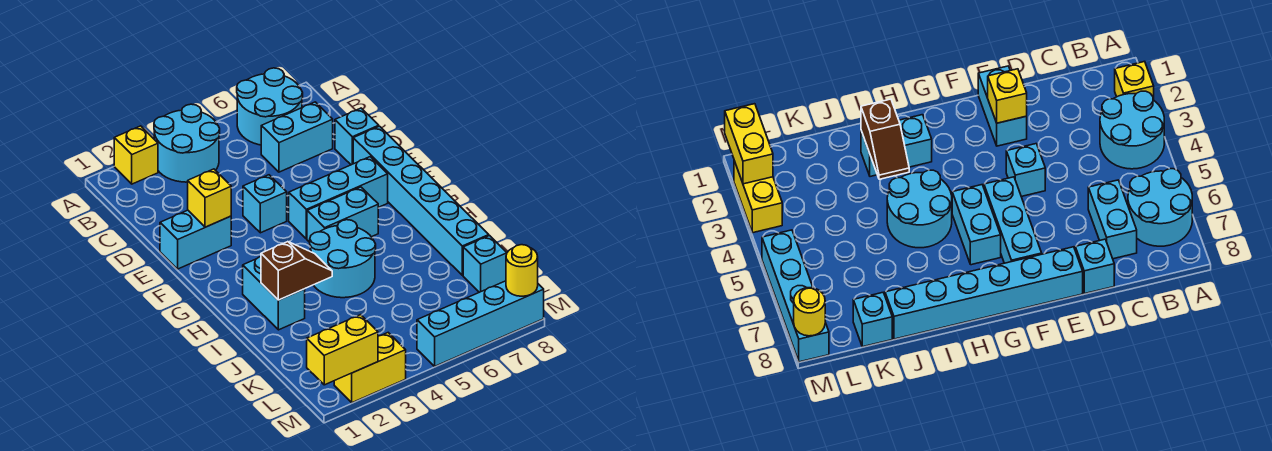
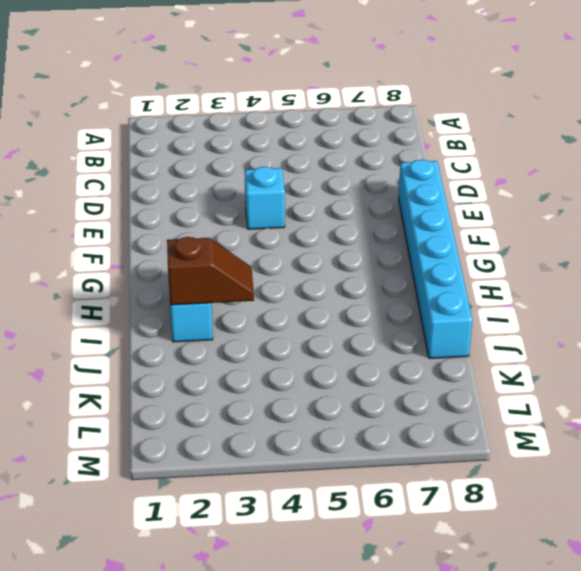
none -> yellow brick A2 level 1
none -> cyan round brick A3:B4 level 1
none -> cyan round brick A6:B7 level 1

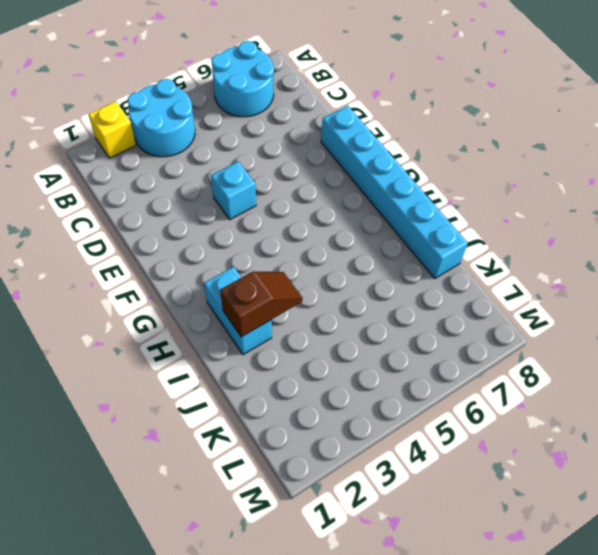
none -> cyan brick C6:C7 level 1
none -> cyan brick D8 level 1
none -> cyan brick E1:E2 level 1

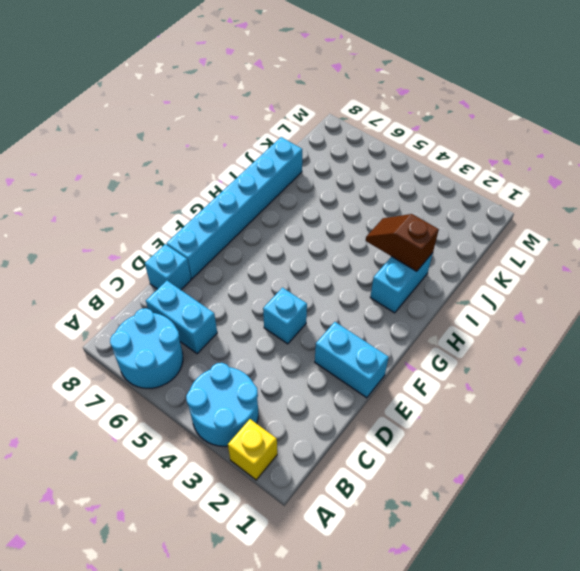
none -> cyan brick F5:F7 level 1
none -> cyan brick G5:G6 level 1
none -> cyan round brick H4:I5 level 1

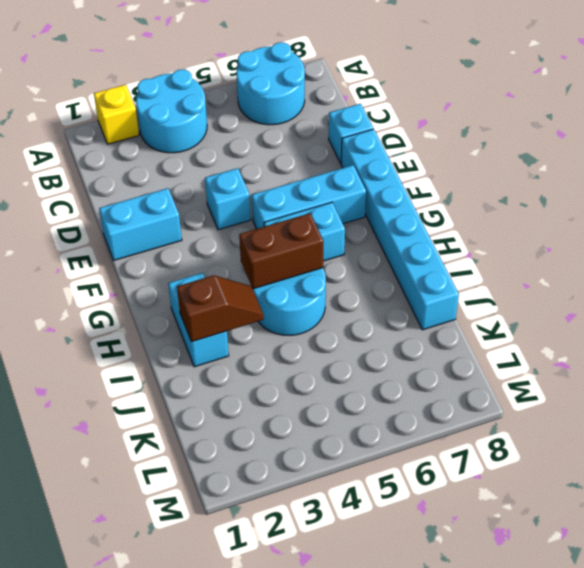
brown brick H4:H5 level 2 -> none
none -> cyan brick C6:C7 level 1
none -> cyan brick K8 level 1
none -> yellow brick M2:M3 level 1

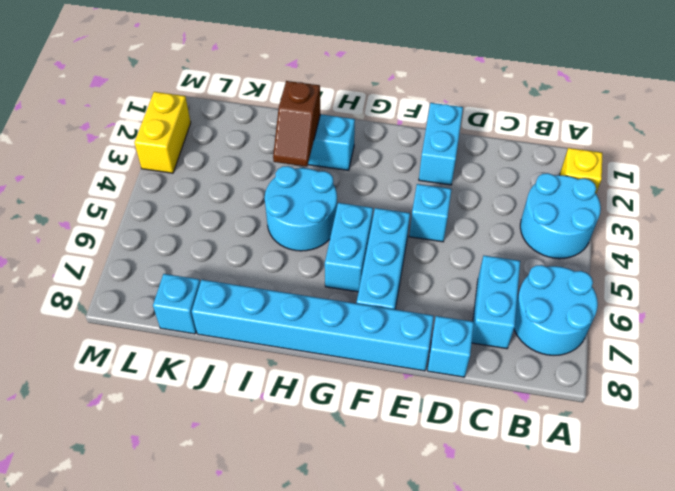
none -> cyan brick M5:M8 level 1
none -> yellow brick E2 level 2
none -> yellow brick M1:M2 level 2

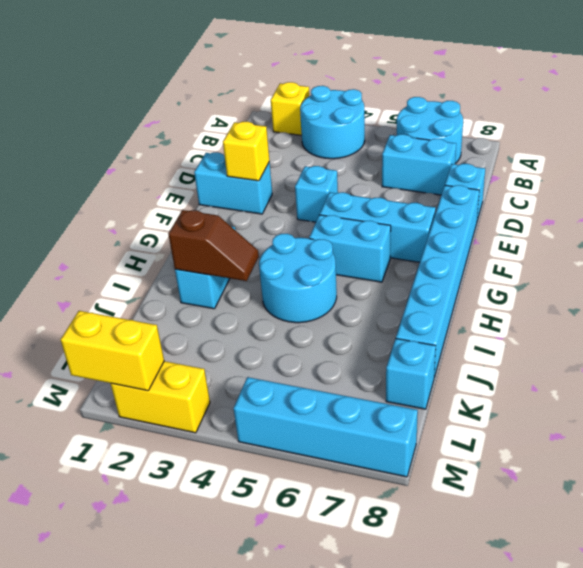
none -> yellow round brick M8 level 2

